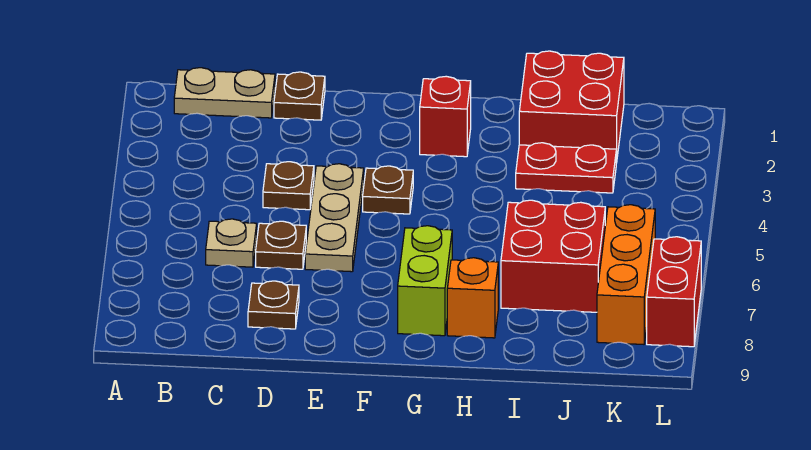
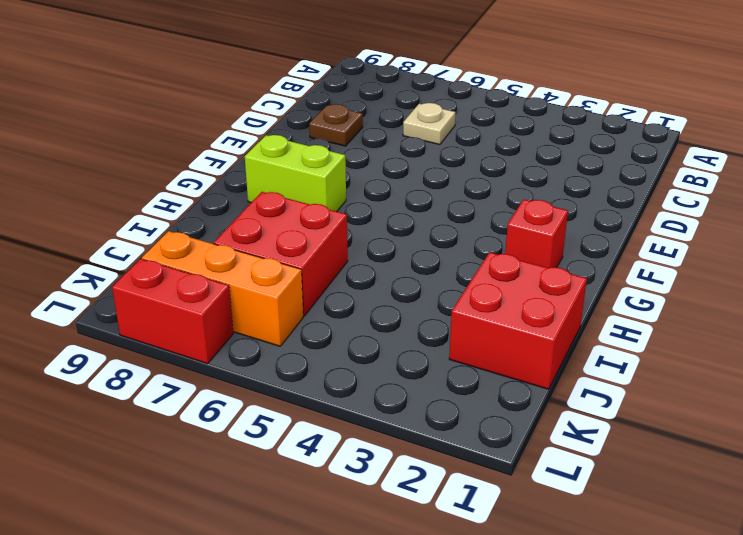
none -> tan plate B1:C1 level 1
none -> brown plate D1 level 1
none -> brown plate D4 level 1

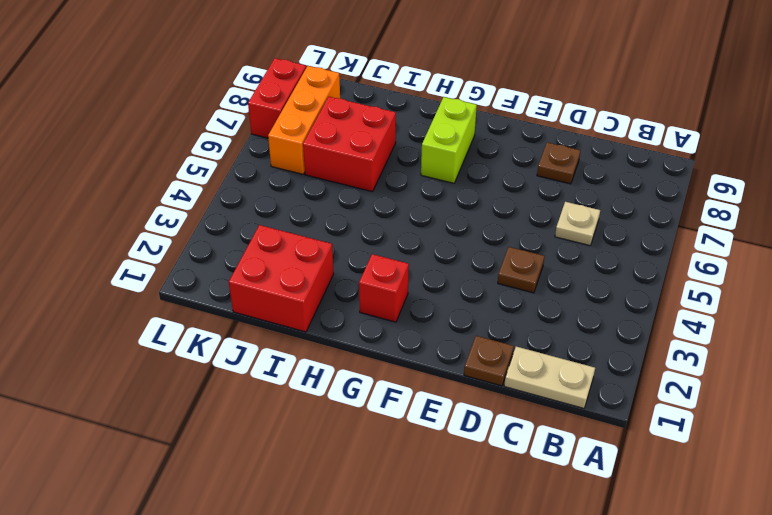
none -> brown plate D6 level 1
none -> tan plate E4:E6 level 1
none -> brown plate F4 level 1

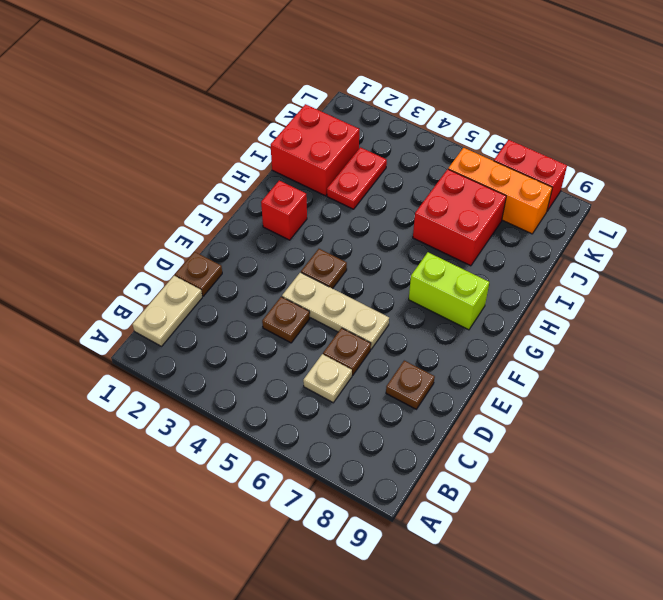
none -> orange brick H8 level 1

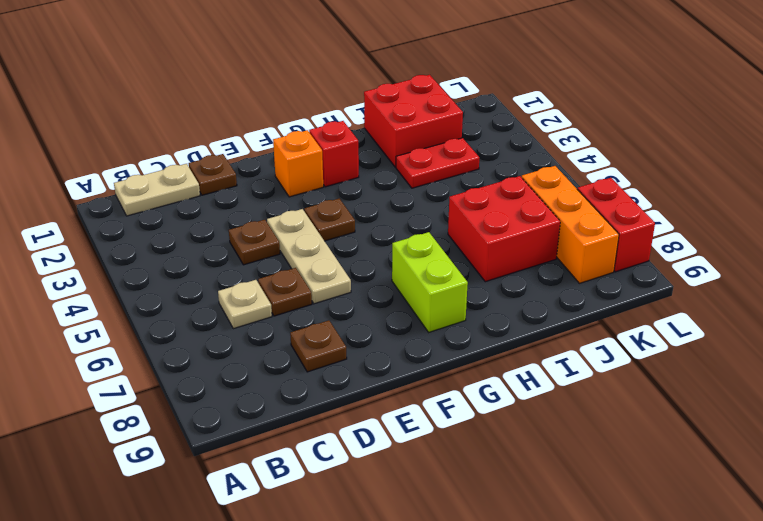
orange brick F2 level 1 -> orange brick H8 level 1

